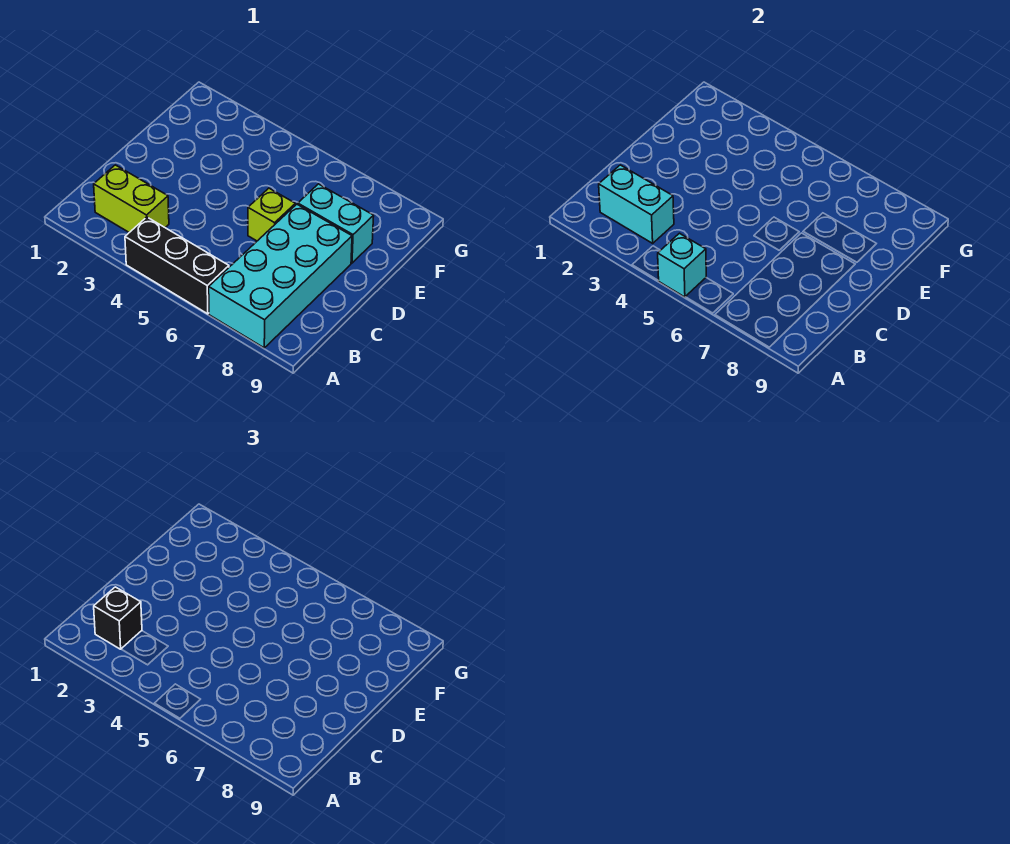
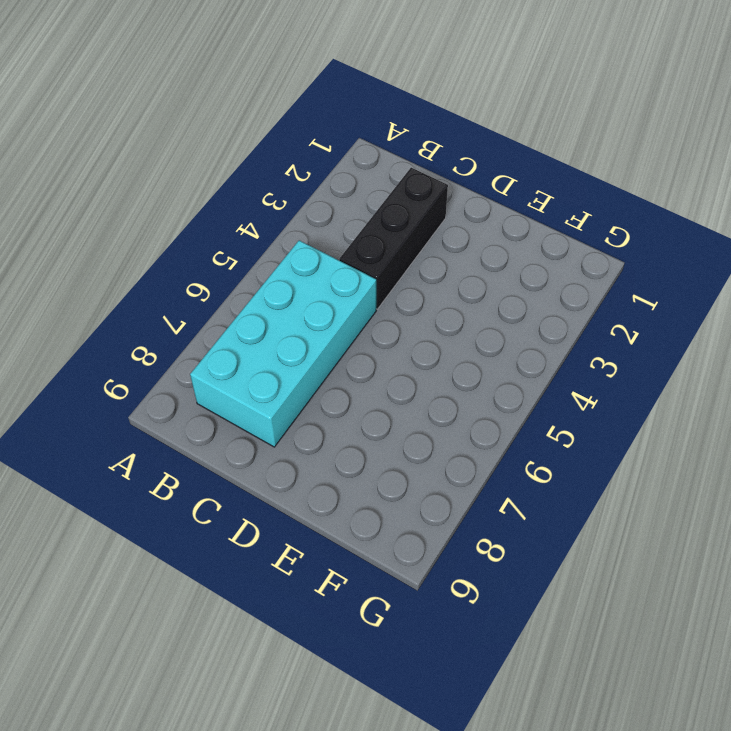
cyan brick B5:C8 level 1 -> cyan brick A7:D8 level 1
black brick C2:C4 level 1 -> black brick A4:A6 level 1
none -> lime brick B2:B3 level 1
none -> lime brick D6 level 1

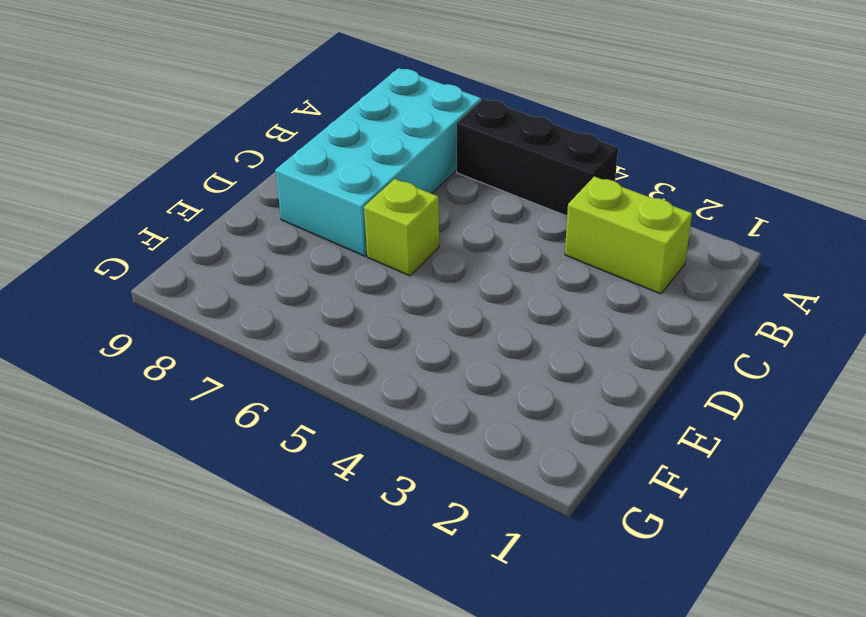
none -> cyan brick E7:E8 level 1
none -> cyan brick A5 level 2

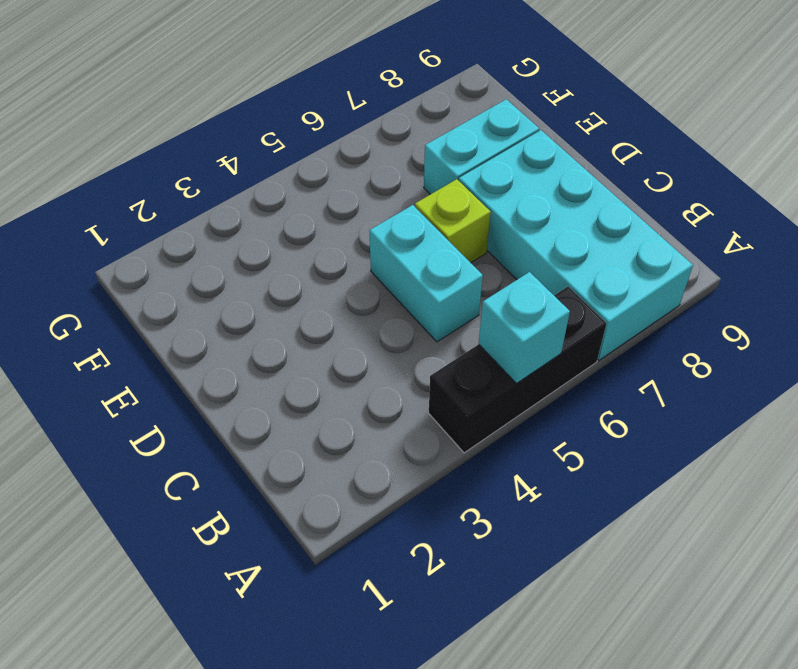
cyan brick C5:D5 level 1 -> cyan brick B2:B3 level 2
none -> lime brick B2:B3 level 1
none -> black brick B2 level 3

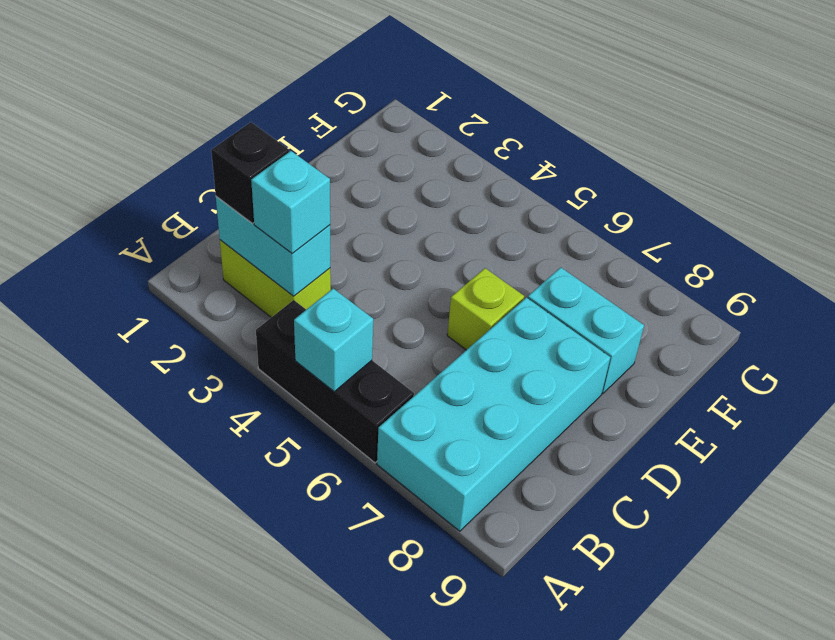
cyan brick B3 level 3 -> none

